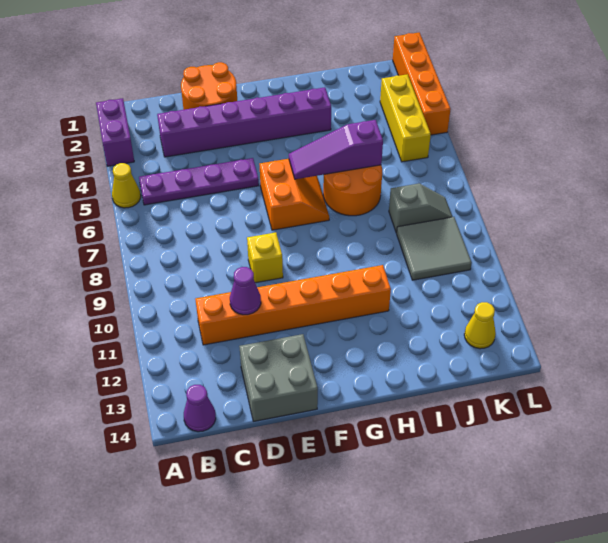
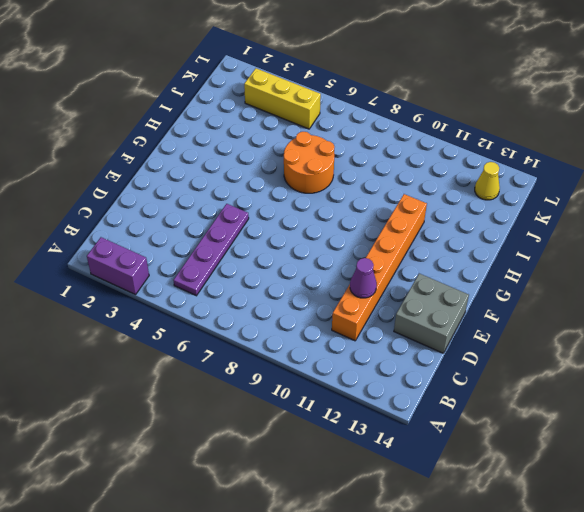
none -> yellow cone A5 level 1
none -> purple cone B14 level 1
none -> purple brick C3:H3 level 1

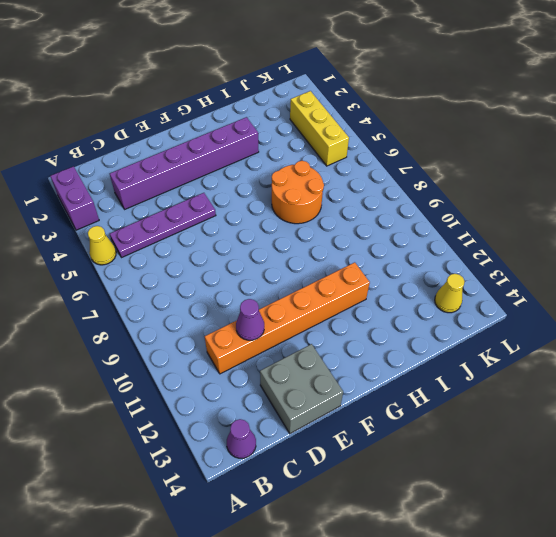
none -> orange round brick D1:E2 level 1
none -> yellow brick E9 level 1
none -> orange slope F6:G7 level 1 top F

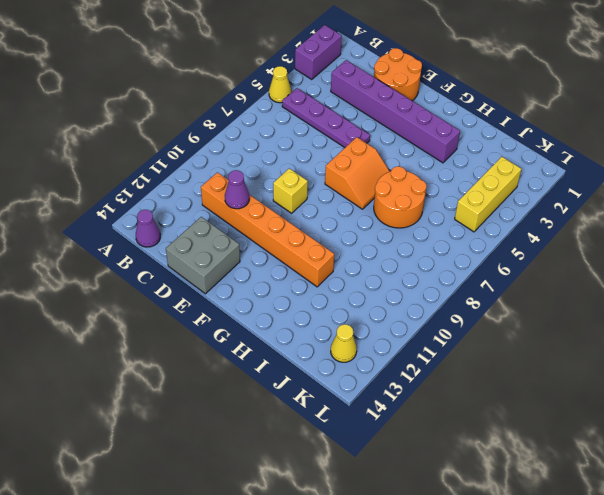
none -> grey slope J8:K8 level 1 top J
none -> grey tile J9:K10 level 1
none -> orange brick L1:L4 level 1

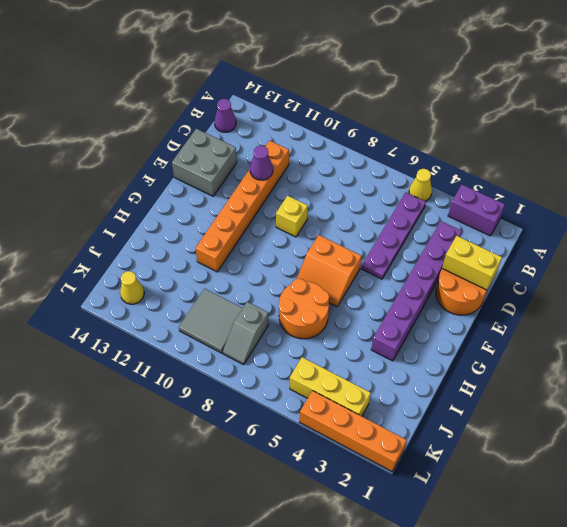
yellow brick D1:D2 level 2 -> none
none -> purple slope G6:I6 level 2 top I

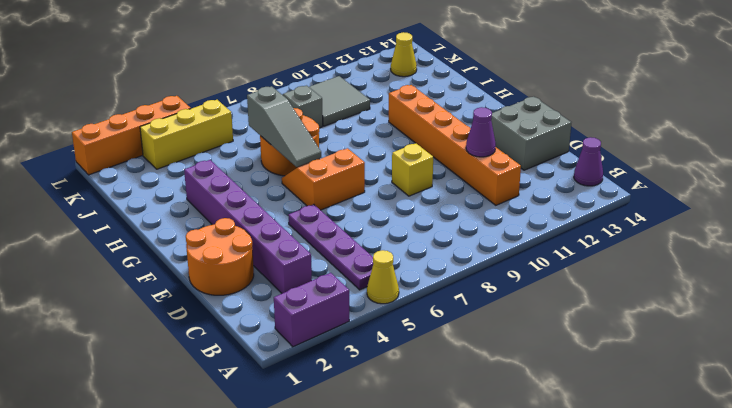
grey slope G6:I6 level 2 top I -> purple slope G6:I6 level 2 top I

